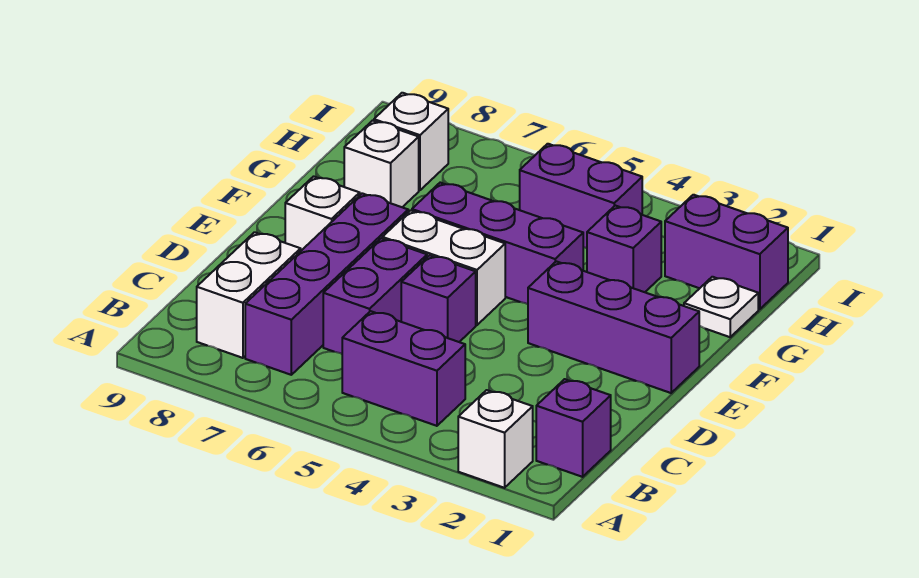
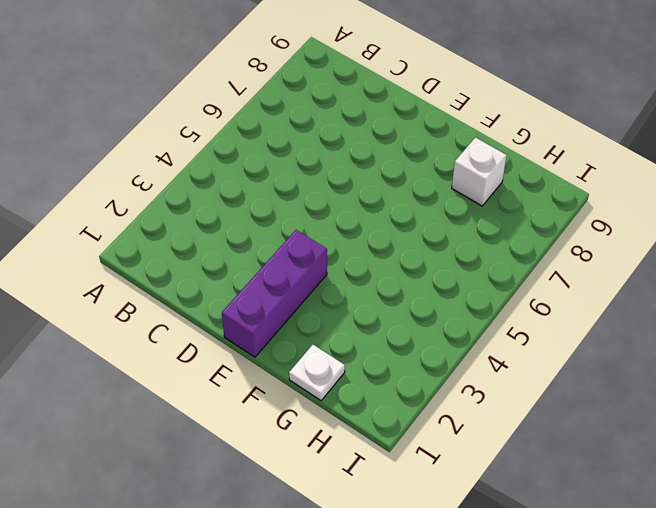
none -> white brick A2 level 1
none -> purple brick B1 level 1
none -> purple brick B4:B5 level 1

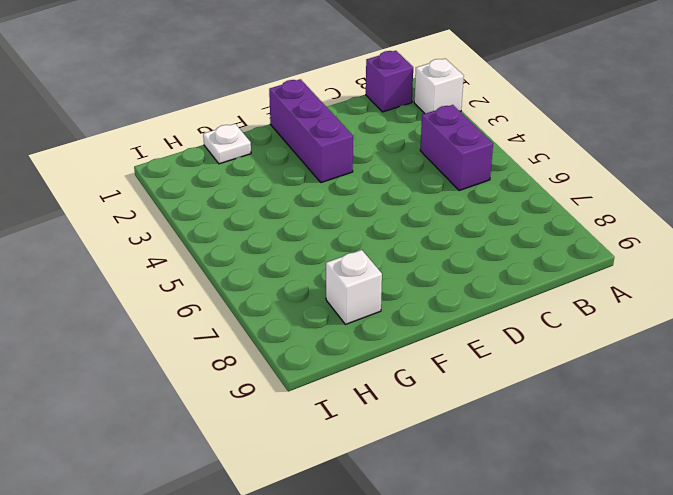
none -> purple brick B7:E7 level 1
none -> white brick B8:C8 level 1
none -> purple brick C6:D6 level 1

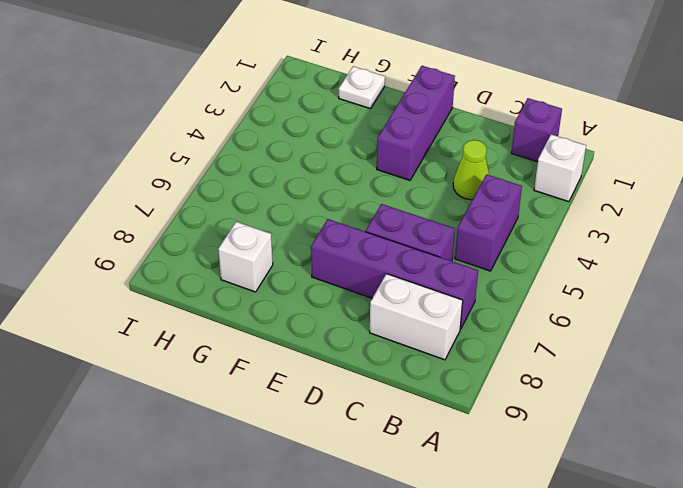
lime cone C3 level 1 -> none
none -> purple brick D5 level 1
none -> white brick E5:E6 level 1
none -> white brick E8 level 1

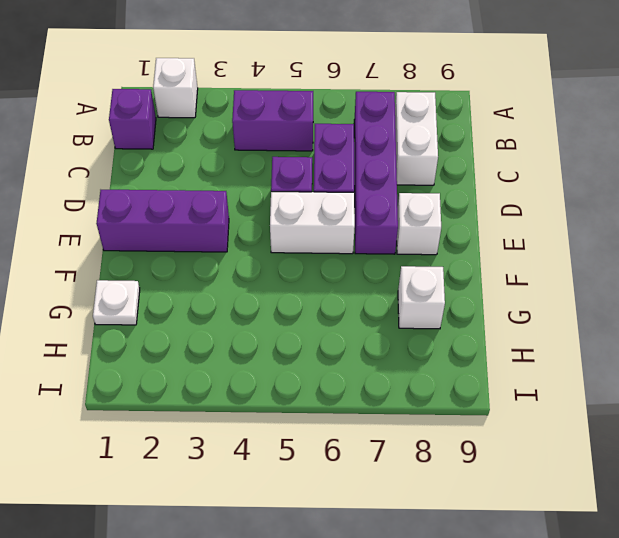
none -> purple brick F4:F6 level 1
none -> purple brick G3 level 1
none -> purple brick H1:H2 level 1

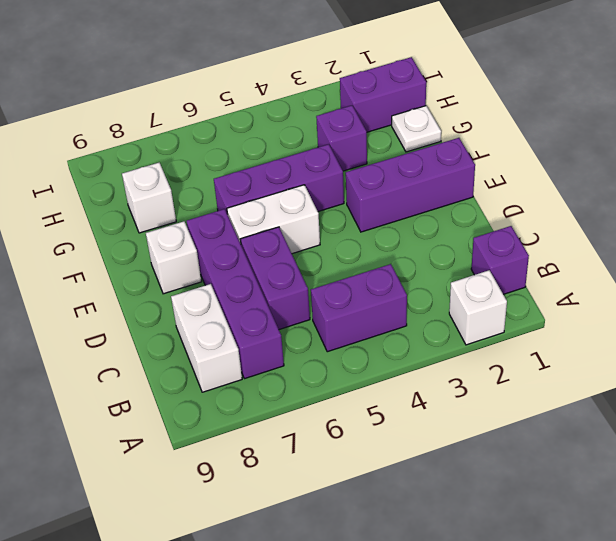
none -> purple brick D5 level 1
none -> purple brick H4:H5 level 1
none -> white brick H8 level 1

